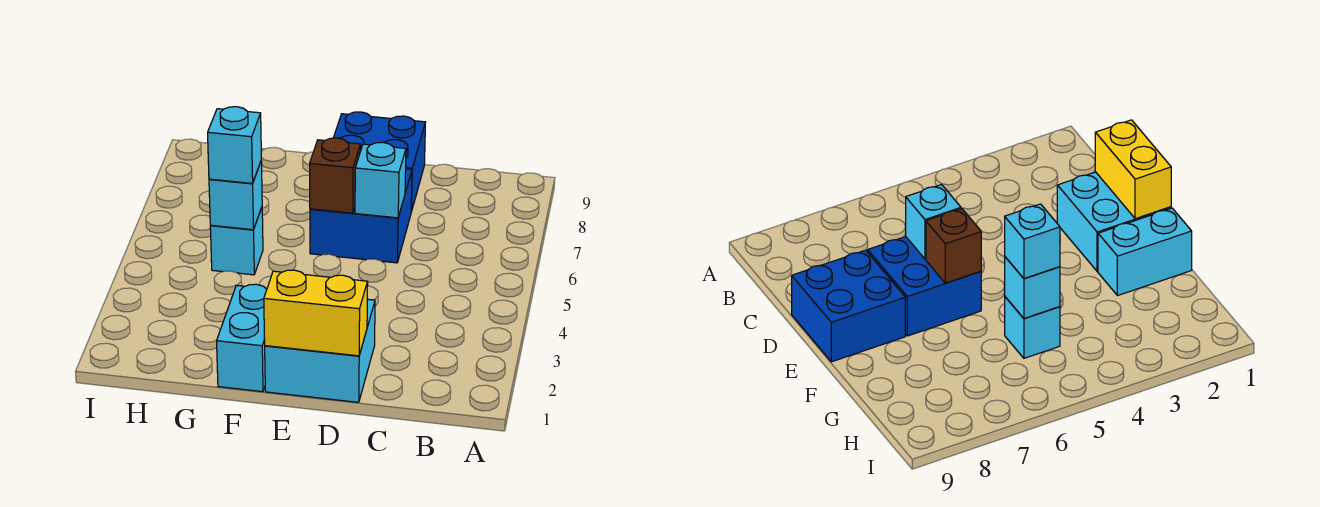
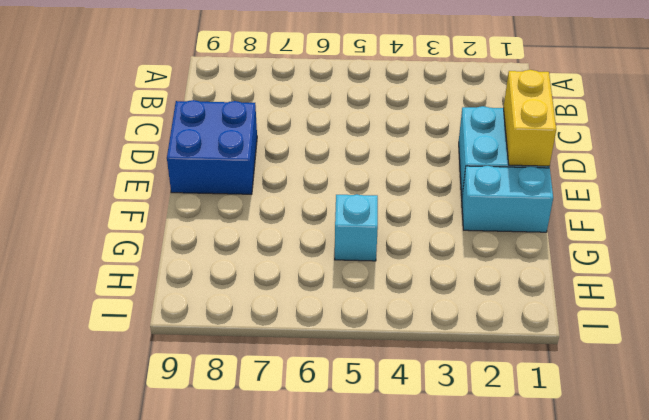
none -> blue brick D6:E7 level 1
none -> cyan brick D6 level 2

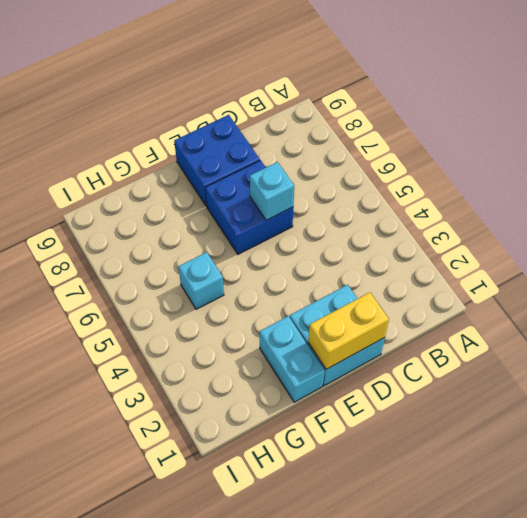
none -> brown brick E6 level 2
none -> cyan brick G5 level 2

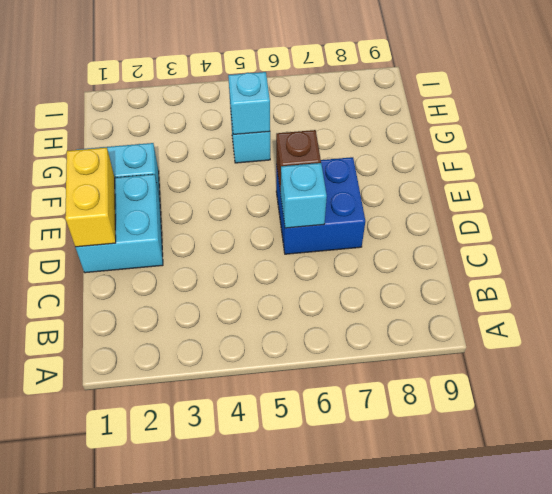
none -> blue brick D8:E9 level 1
none -> cyan brick G5 level 3

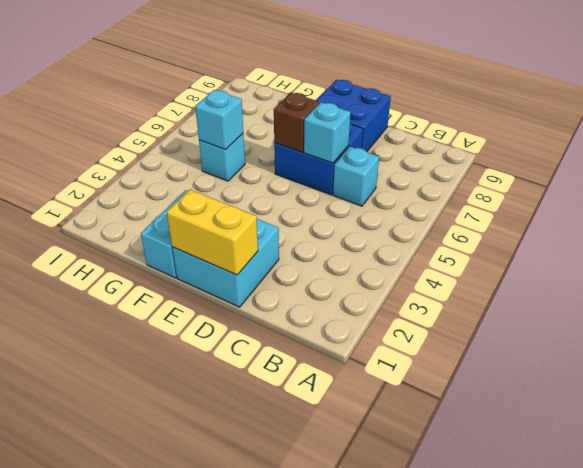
cyan brick C6 level 1 -> cyan brick G5 level 3

